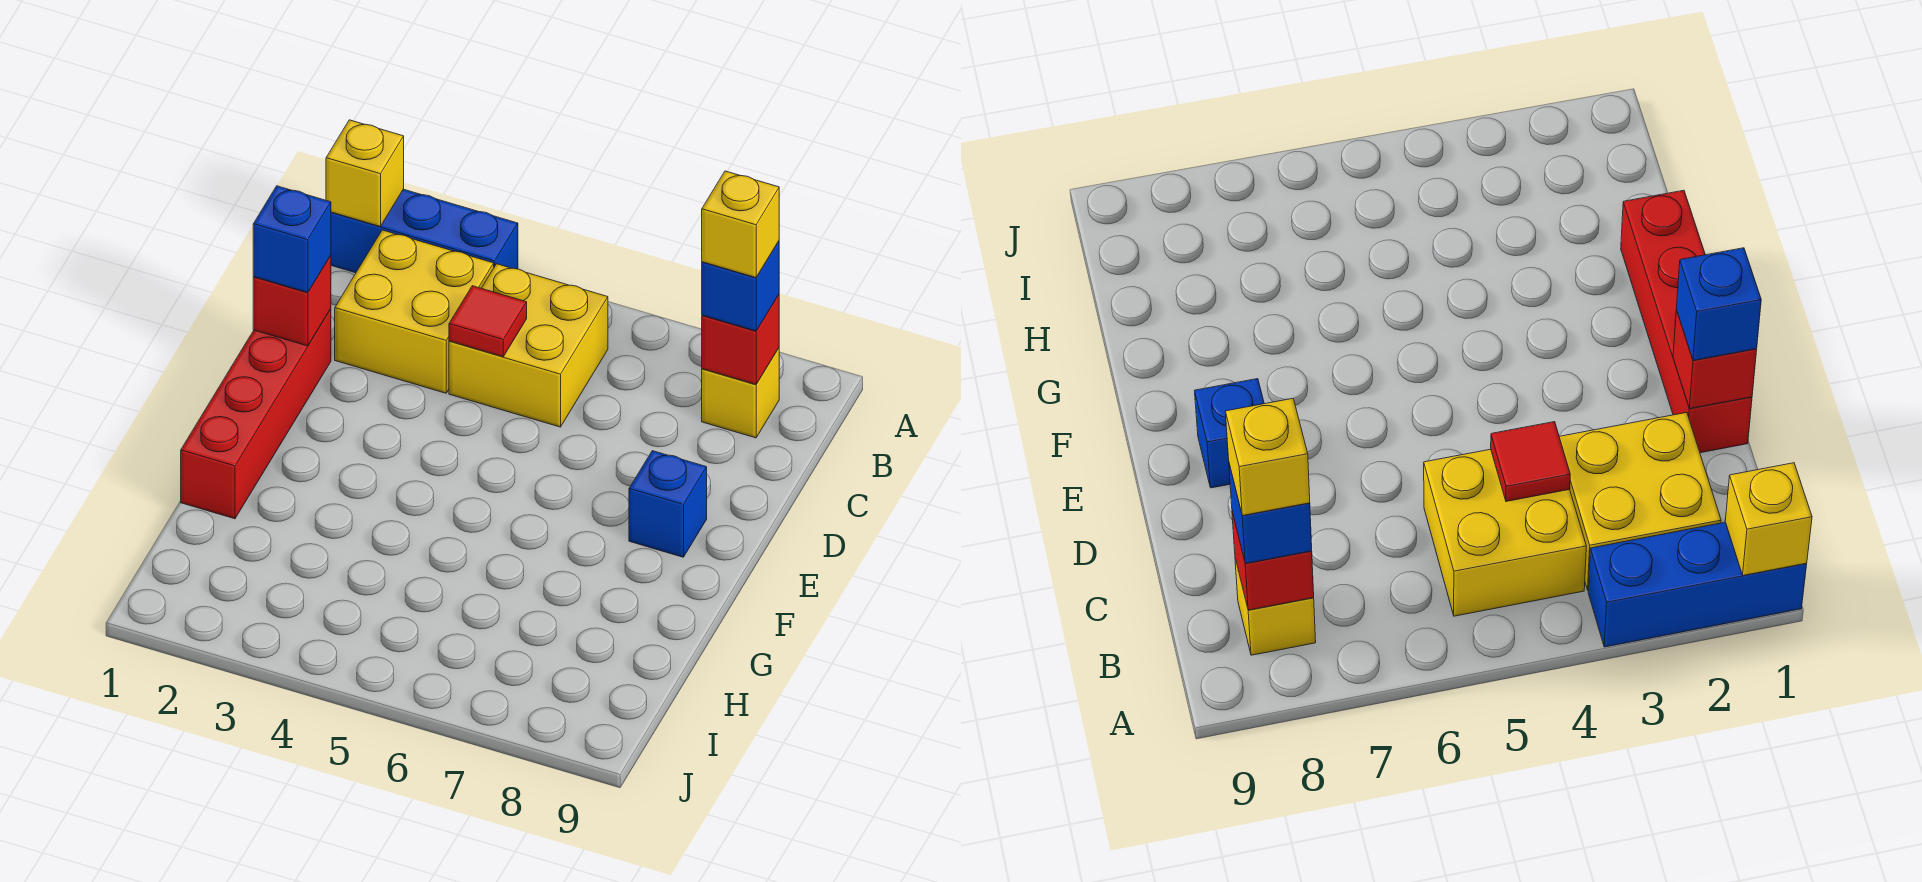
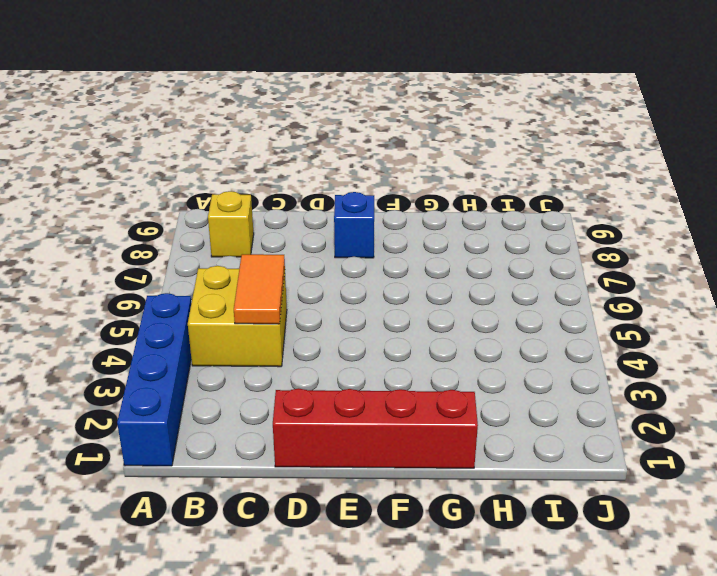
blue brick A1:A4 level 1 -> blue brick A1:A3 level 1
orange tile C4:C5 level 2 -> red tile C4 level 2
none -> yellow brick B2:C3 level 1
none -> yellow brick A1 level 2
none -> red brick B8 level 2

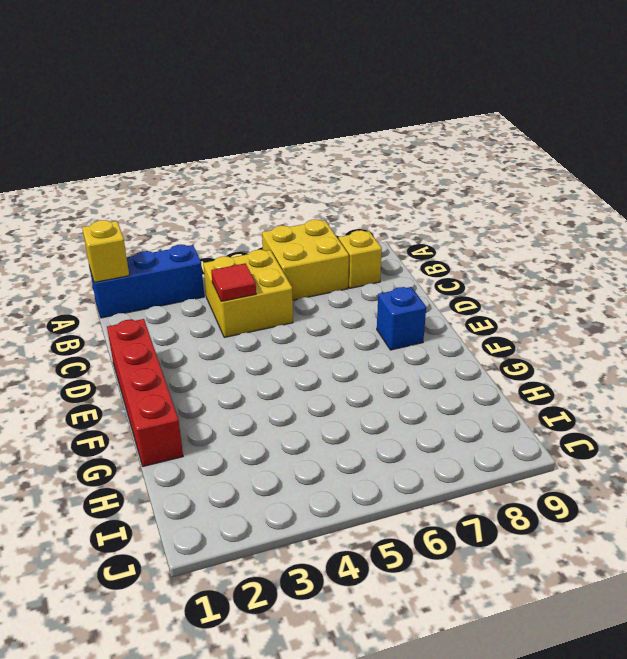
yellow brick A6:B7 level 1 -> yellow brick B2:C3 level 1
none -> red brick B8 level 2
none -> red brick D1 level 2
none -> blue brick B8 level 3

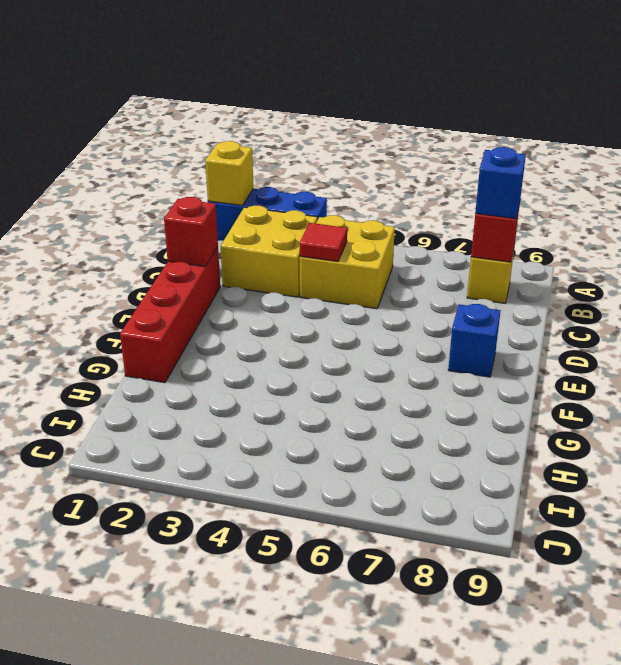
none -> blue brick D1 level 3
none -> yellow brick B8 level 4

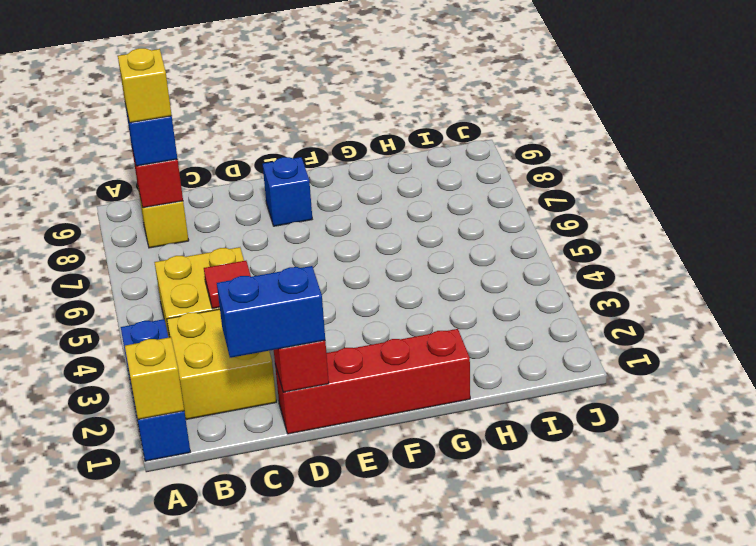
blue brick C1:D1 level 3 -> blue brick D1 level 3

